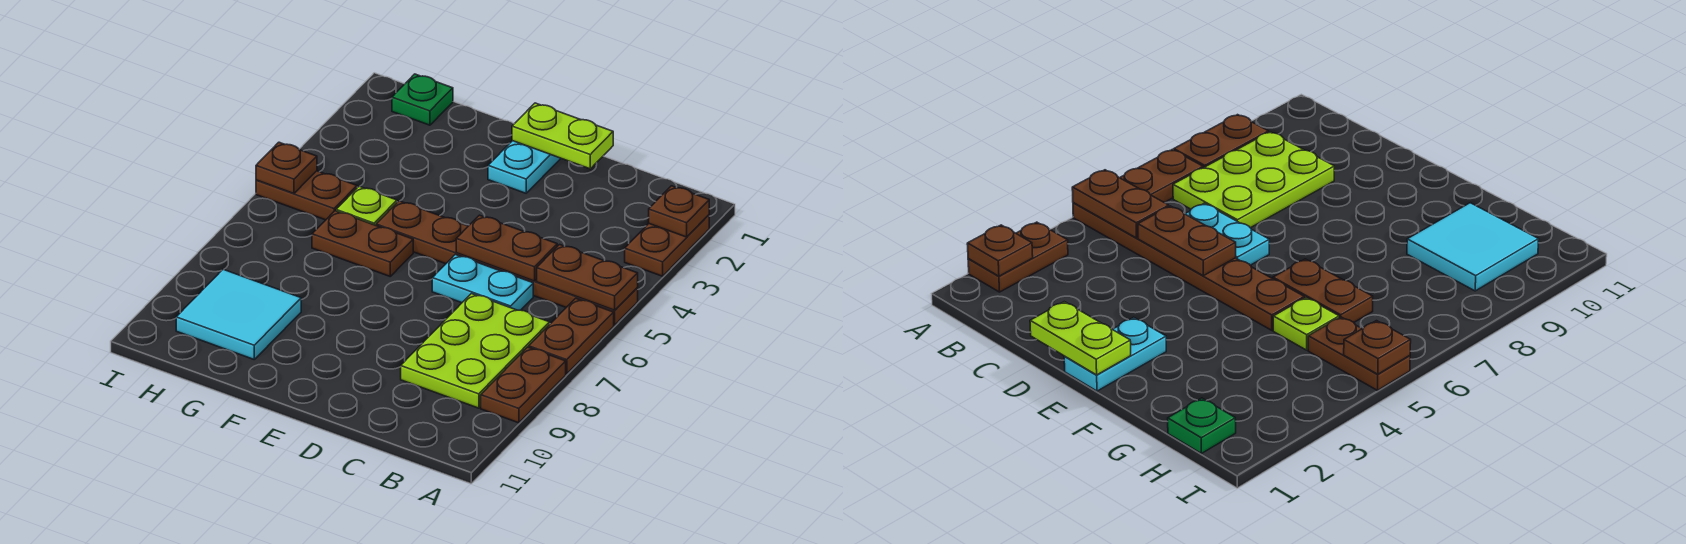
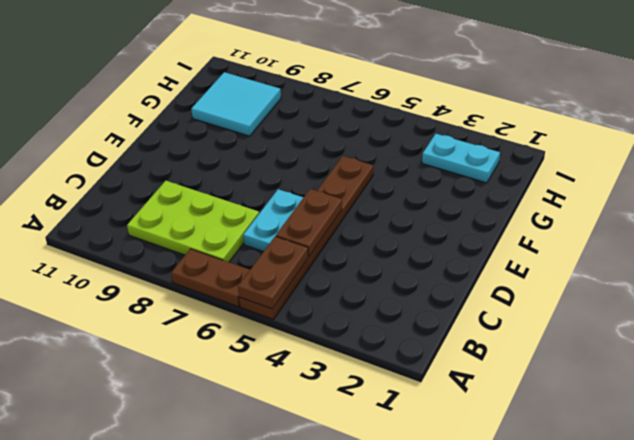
cyan plate H2:H3 level 1 -> cyan plate E1:E2 level 1
none -> brown plate A2:A3 level 1
none -> brown plate A8:A9 level 1
none -> brown plate F6:G6 level 1

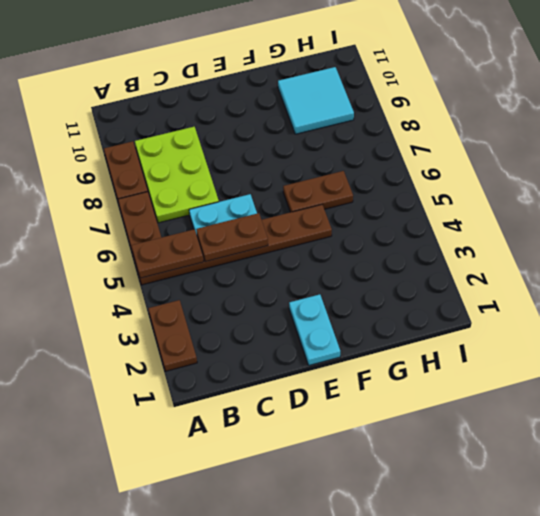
none -> lime plate G5 level 1
none -> green plate H1 level 1
none -> brown plate H5:I5 level 1

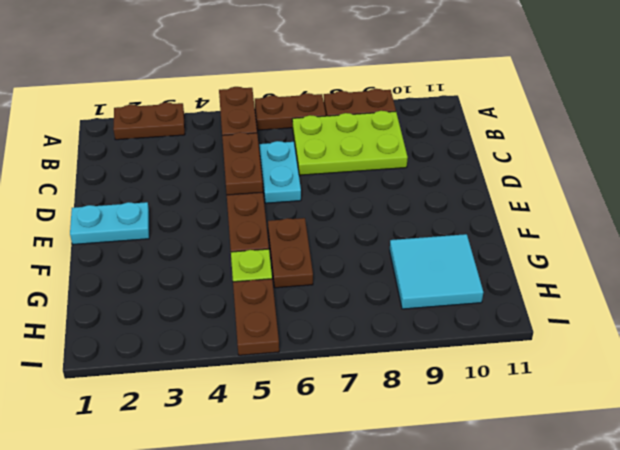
none -> green plate H1 level 1
none -> brown plate A2 level 2
none -> lime plate D1:E1 level 2

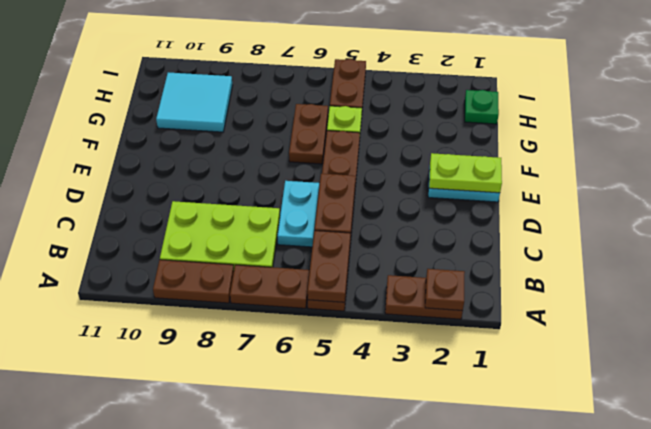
lime plate E1:E2 level 2 -> lime plate D1:E1 level 2
none -> brown plate I5 level 2

